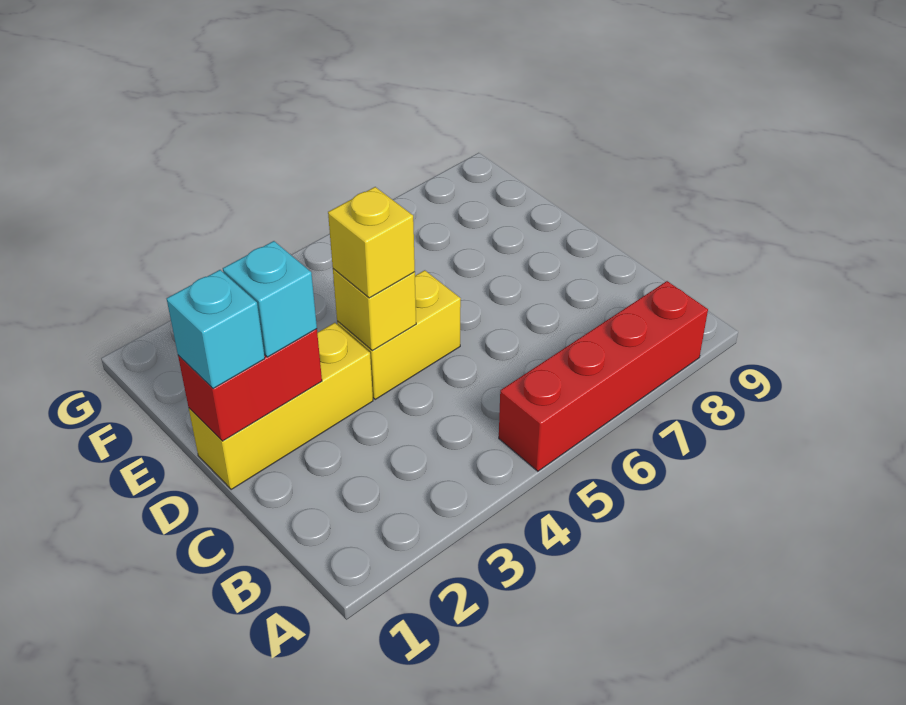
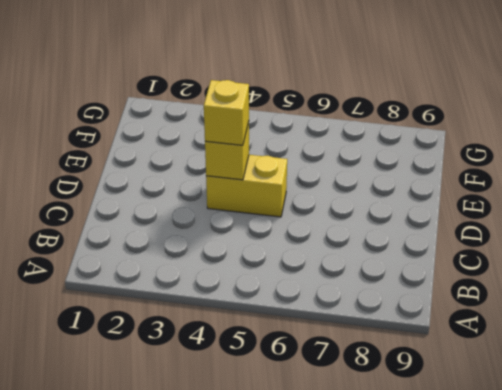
none -> red brick A5:A8 level 1
none -> yellow brick D1:D3 level 1

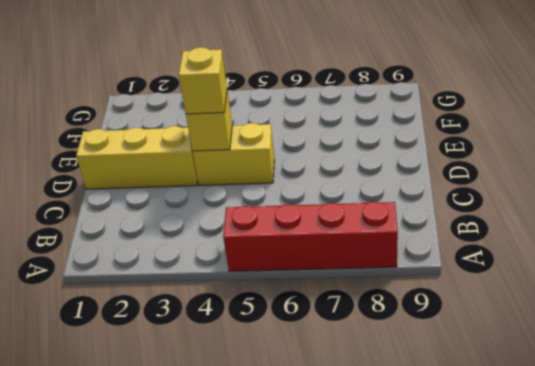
none -> red brick D1:D2 level 2
none -> cyan brick D1 level 3

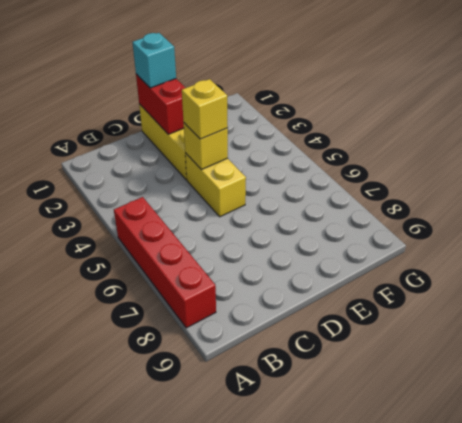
none -> cyan brick D2 level 3

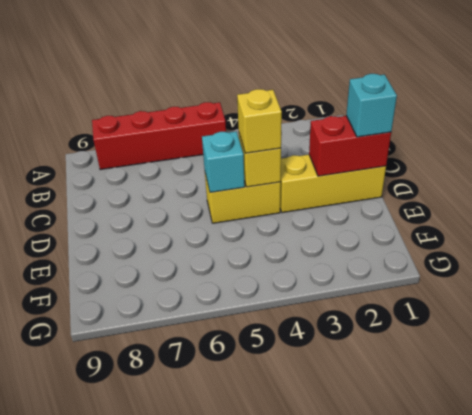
cyan brick D5 level 2 -> cyan brick D2 level 3

